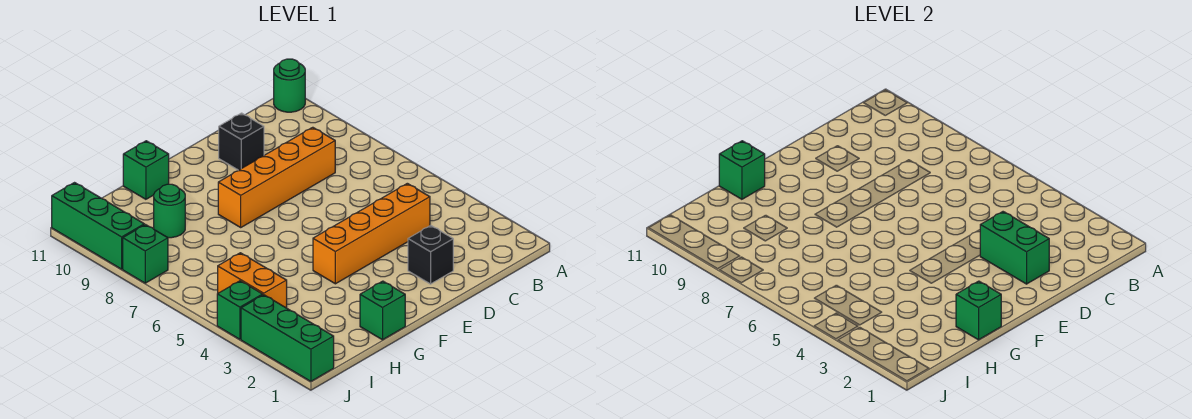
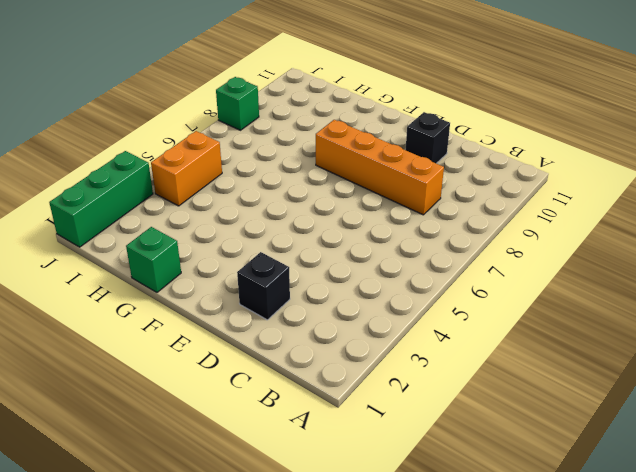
none -> green round brick A11 level 1
none -> orange brick C4:F4 level 1
none -> green brick G11 level 1

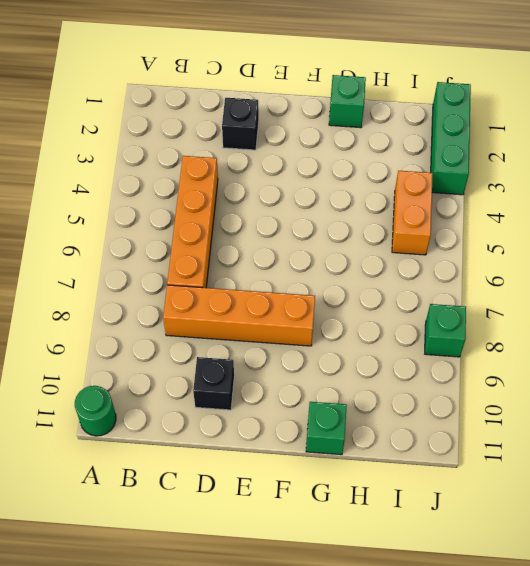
orange brick C4:C7 level 1 -> orange brick C4:F4 level 1
none -> green round brick H9 level 1
none -> green brick J4 level 1
none -> green brick J9:J11 level 1

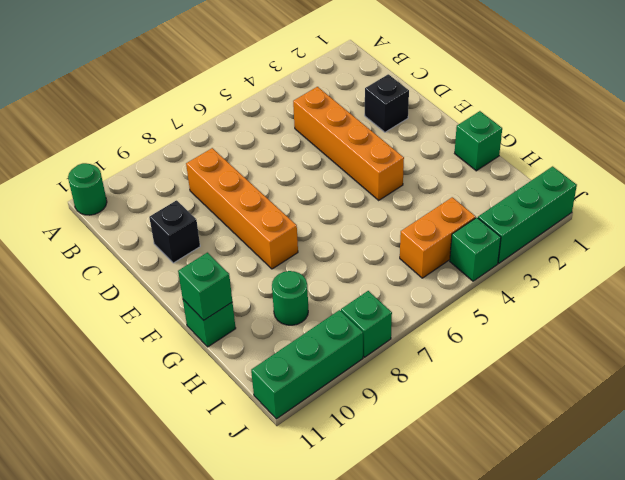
none -> green brick D2:D3 level 2
none -> green brick G1 level 2

